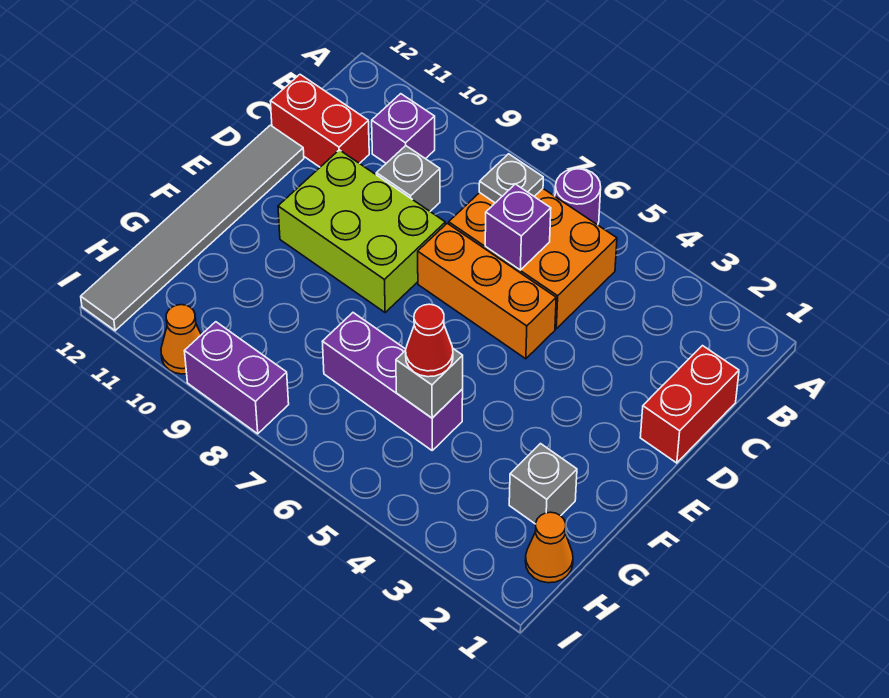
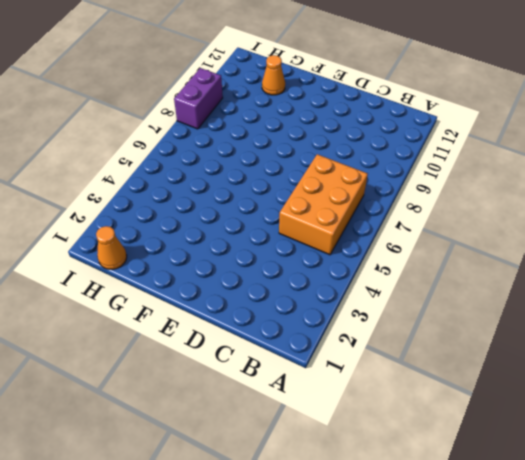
orange cone G11 level 1 -> orange cone I10 level 1
none -> purple round brick A6 level 1
none -> purple brick B10 level 1
none -> red brick C1:D1 level 1

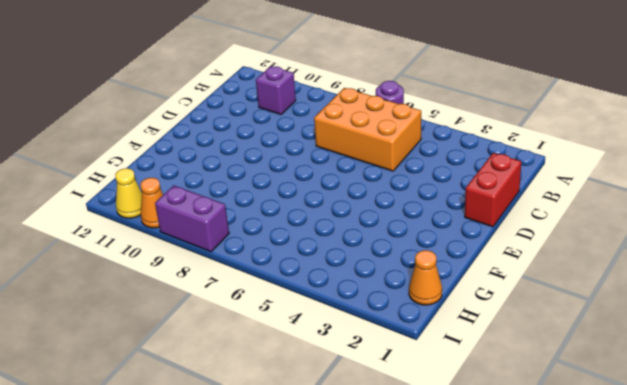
yellow cone I11 level 1 -> none
none -> grey brick C9 level 1
none -> red brick C11:C12 level 1
none -> orange brick D5:D7 level 1

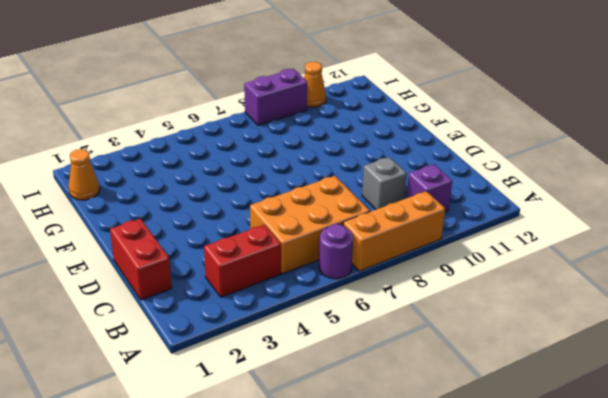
orange brick A7:A9 level 1 -> orange brick D5:D7 level 1
red brick B3:B4 level 1 -> red brick C11:C12 level 1
none -> lime brick D8:E10 level 1
none -> grey tile D12:I12 level 1
none -> grey brick G2 level 1

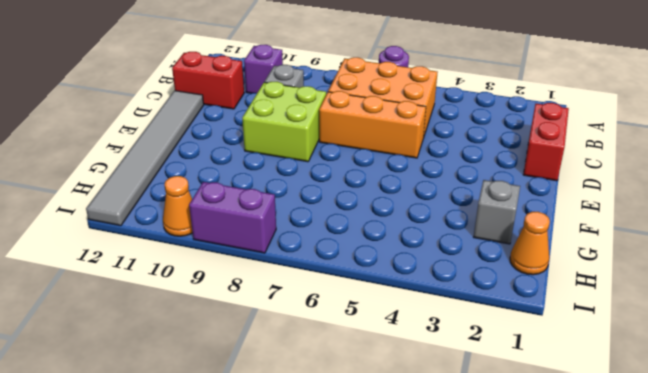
lime brick D8:E9 level 1 -> lime brick D8:E10 level 1
none -> purple brick G5:G7 level 1
none -> grey plate B7 level 2
none -> purple brick C6 level 2

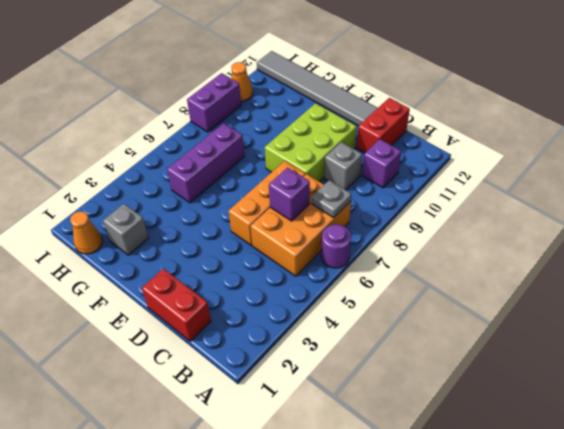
none -> grey brick G5 level 2
none -> red cone G5 level 3

